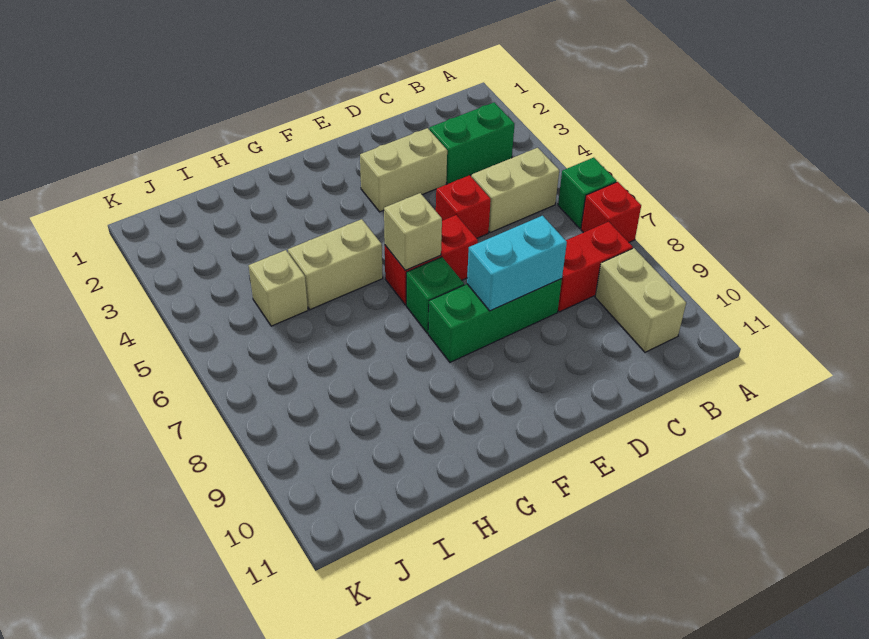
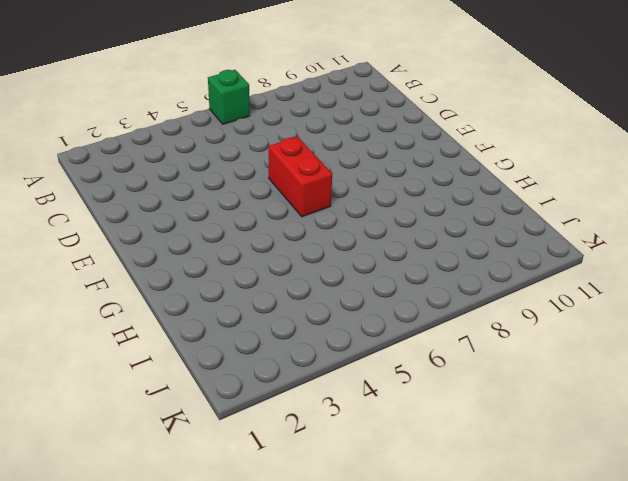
none -> red brick A7 level 1
none -> green brick B3:C3 level 1
none -> tan brick B5:C5 level 1

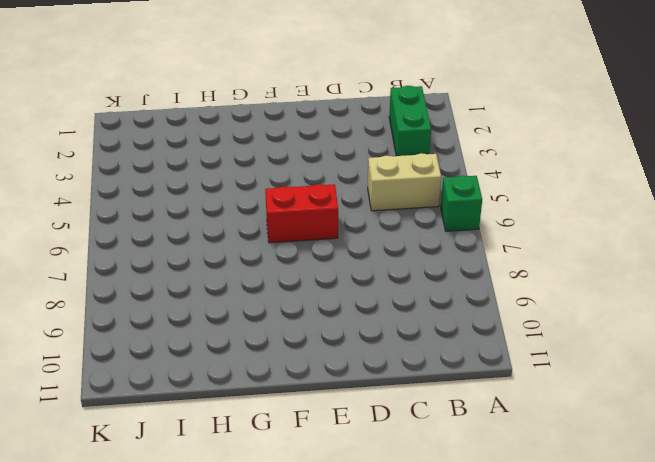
green brick B2:B3 level 1 -> green brick B3:C3 level 1
none -> red brick A7 level 1
none -> red brick B8:C8 level 1
none -> tan brick B9:B10 level 1

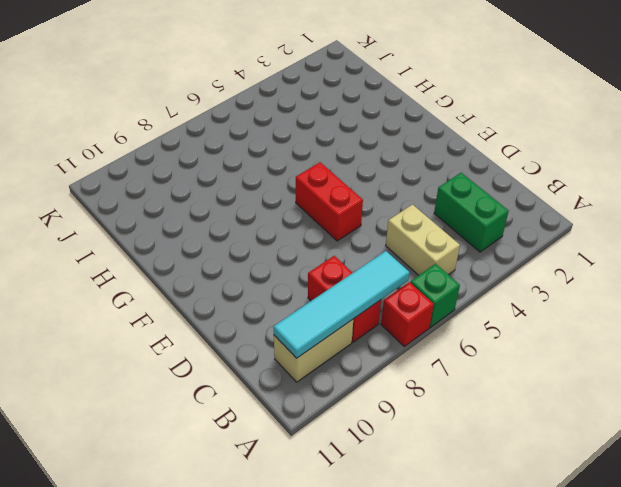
cyan tile B7:B10 level 2 -> none
none -> tan brick D3:E3 level 1
none -> red brick D5 level 1
none -> green brick D8:F8 level 1

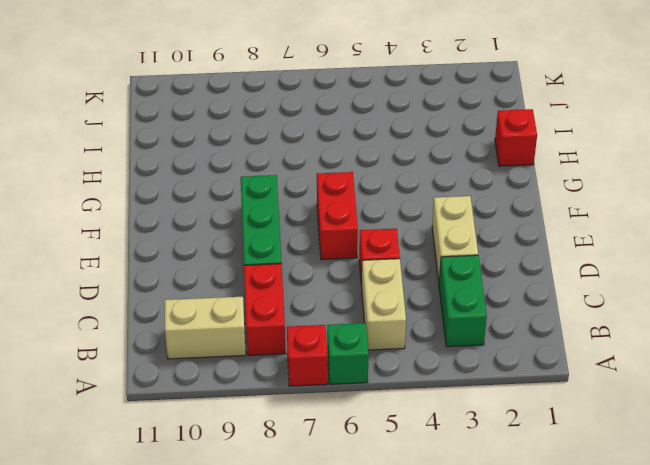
red brick H1 level 1 -> none
none -> green brick F7 level 1
none -> tan brick G5:H5 level 1
none -> tan brick I5 level 1

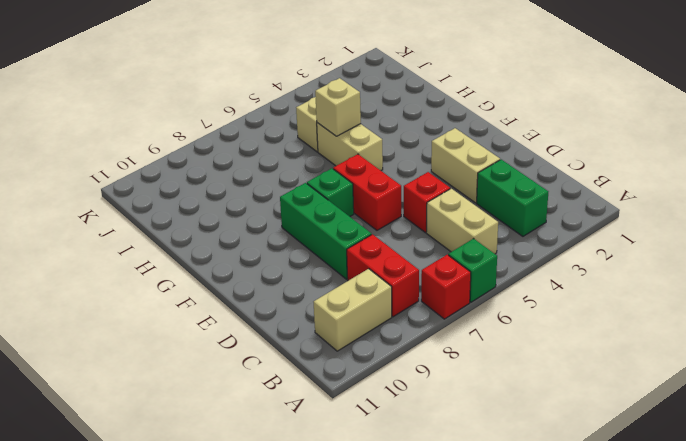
tan brick H5 level 2 -> tan brick F6 level 2
none -> cyan brick D8:E8 level 2

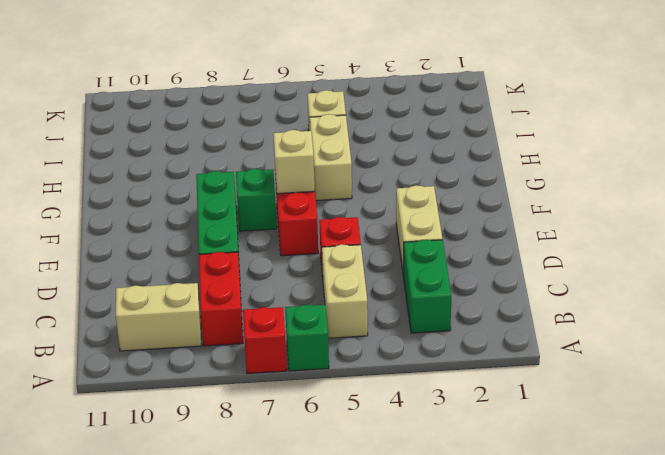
none -> cyan brick D8:E8 level 2

